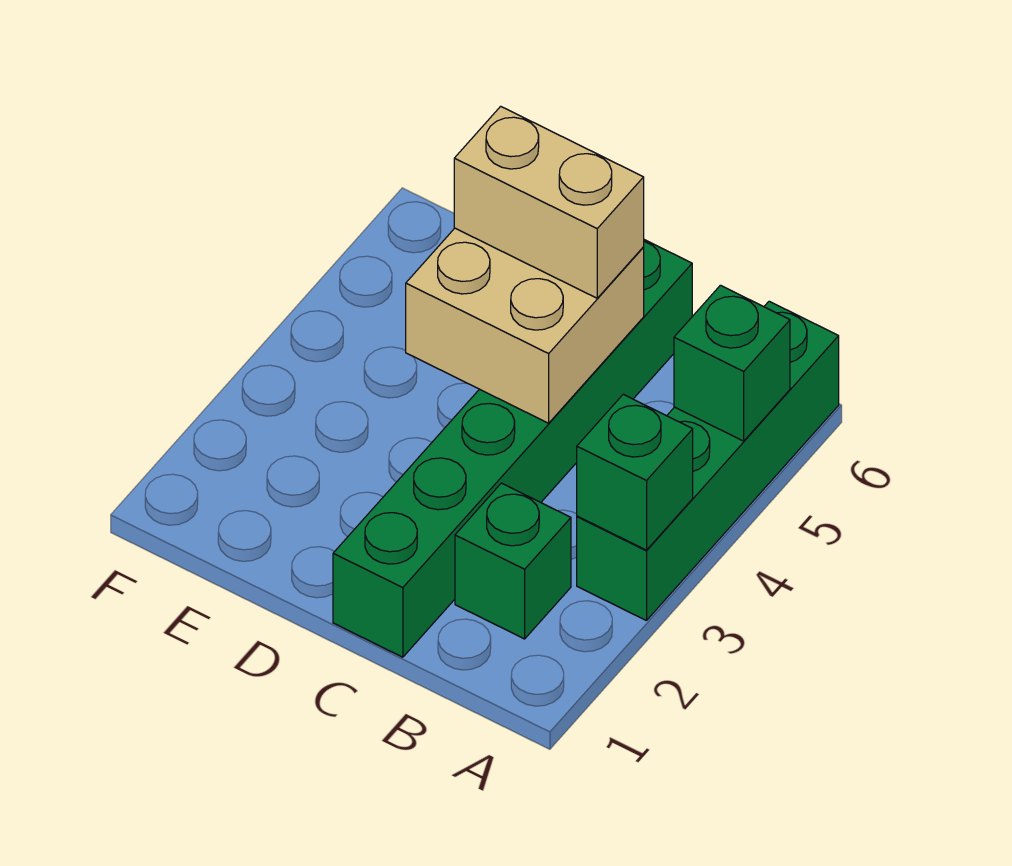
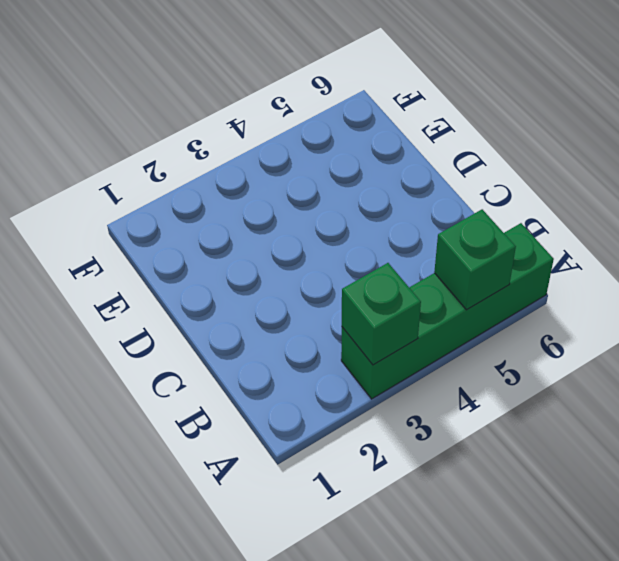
none -> green brick B2 level 1
none -> green brick C1:C6 level 1

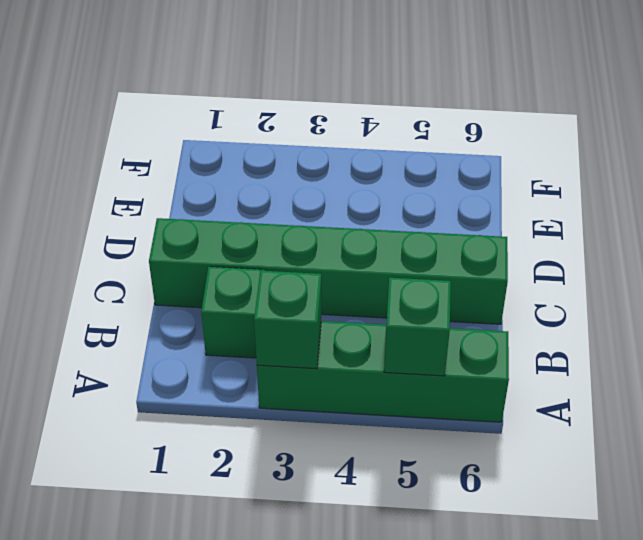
none -> tan brick C4:D5 level 2
none -> tan brick C5:D5 level 3

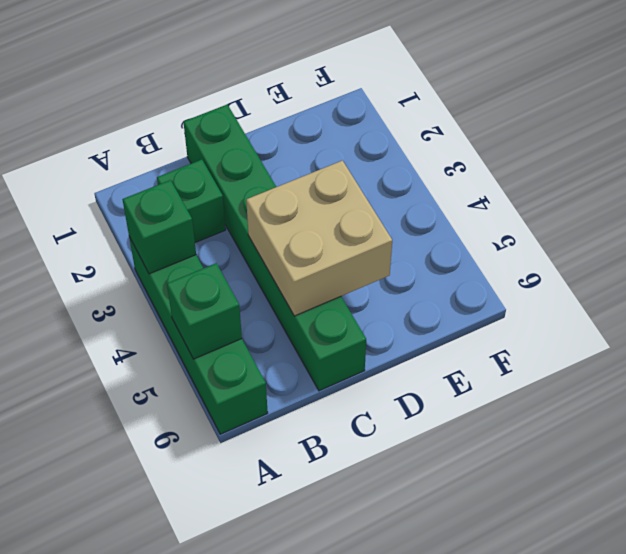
none -> tan brick C5:D5 level 3

